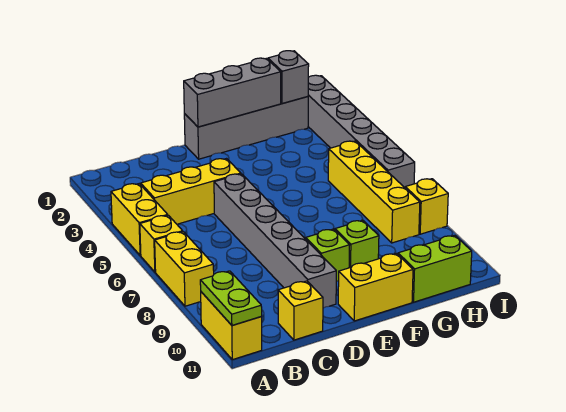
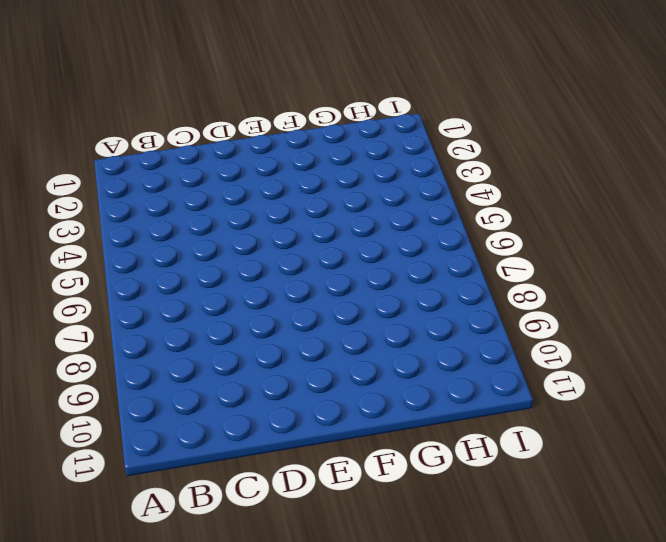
none -> yellow brick A4:A5 level 1
none -> yellow brick A6 level 1
none -> yellow brick A7:A8 level 1

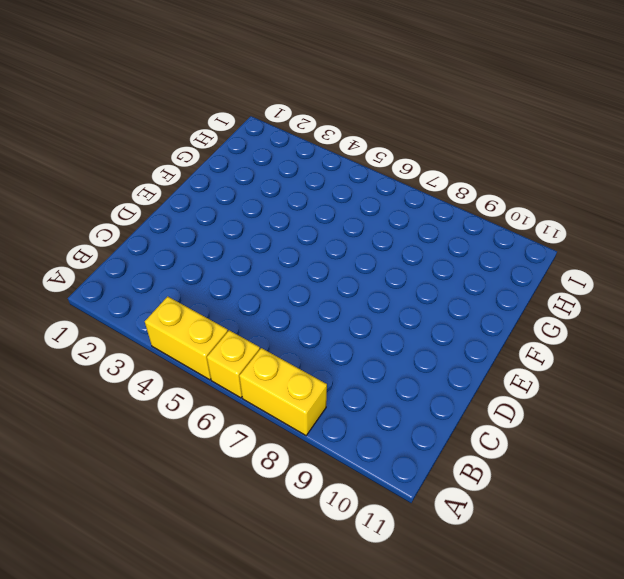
none -> yellow brick A10:A11 level 1
none -> yellow brick B4:D4 level 1
none -> yellow brick C11 level 1

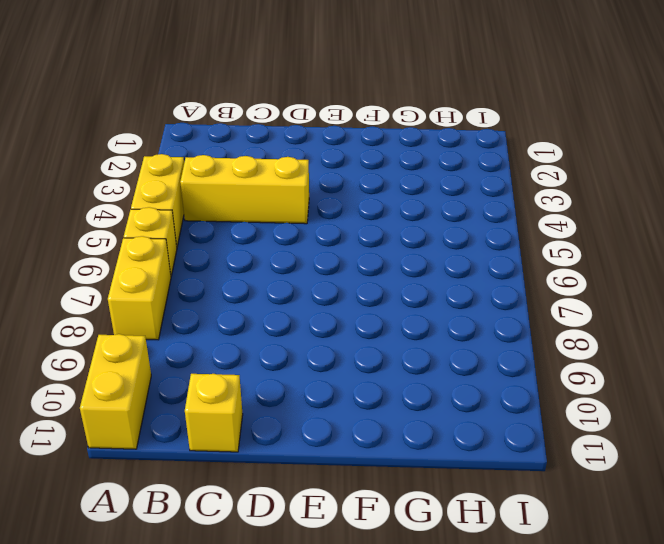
none -> grey brick D5:D10 level 1
none -> grey brick E1:H1 level 1
none -> lime brick E9 level 1

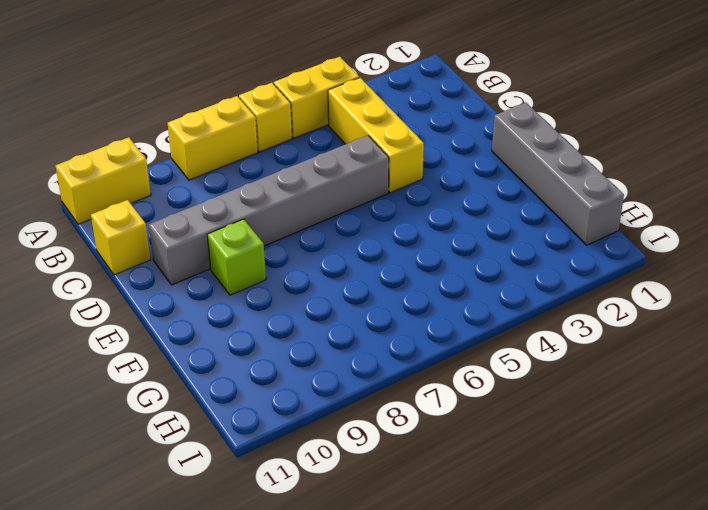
none -> yellow brick E11:F11 level 1
none -> lime brick F9 level 1
none -> lime brick G11:H11 level 1

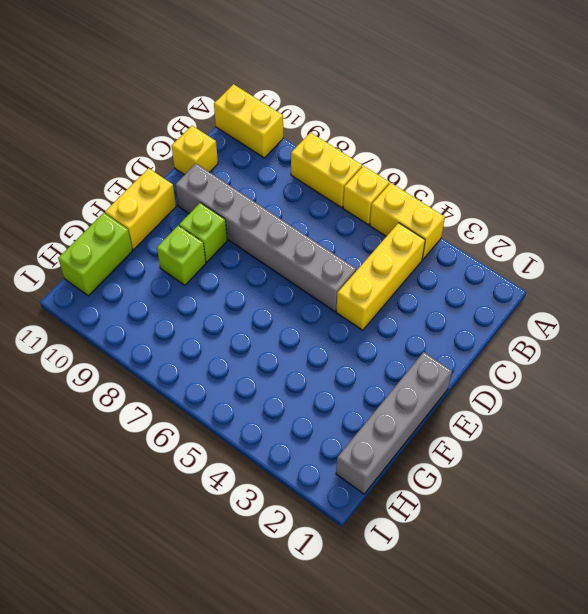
none -> yellow brick H5:H8 level 1
none -> grey brick I1:I6 level 1
none -> yellow brick I8 level 1

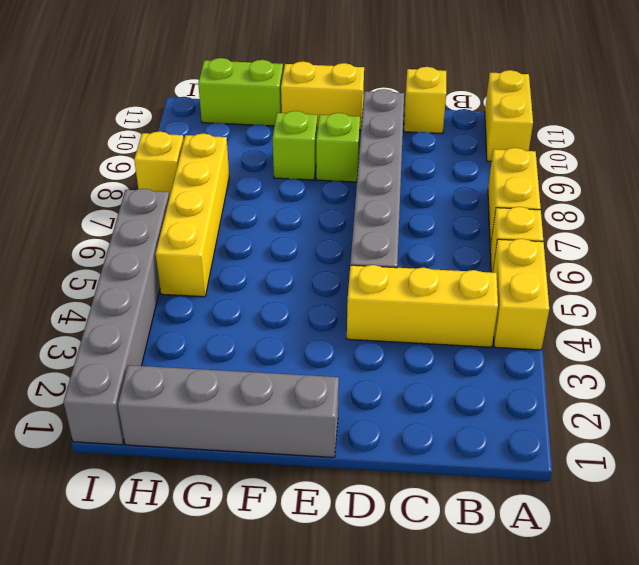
none -> lime plate A10:A11 level 2
none -> grey brick E1:G1 level 2
none -> grey brick H1 level 2

